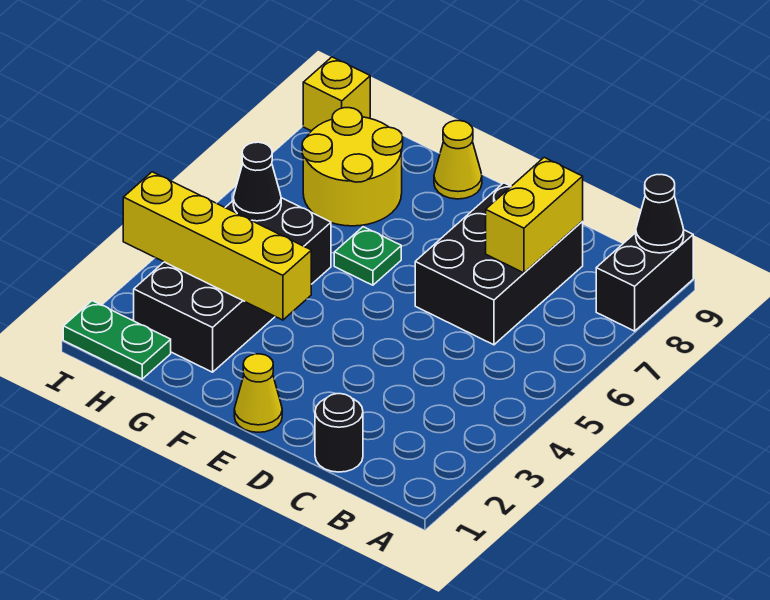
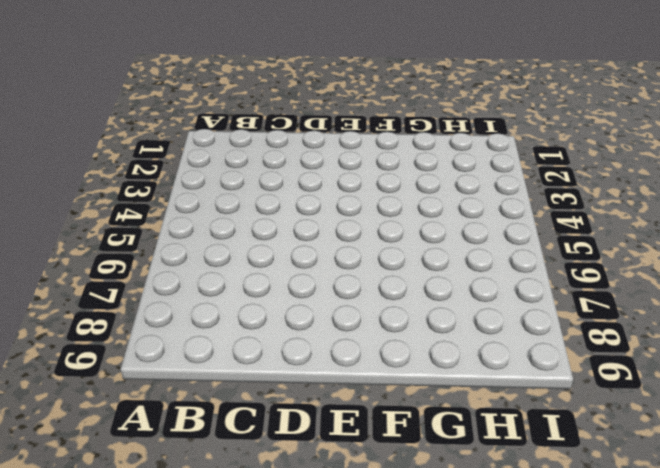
none -> black brick A8:A9 level 1
none -> black round brick C1 level 1
none -> black brick C6:D8 level 1

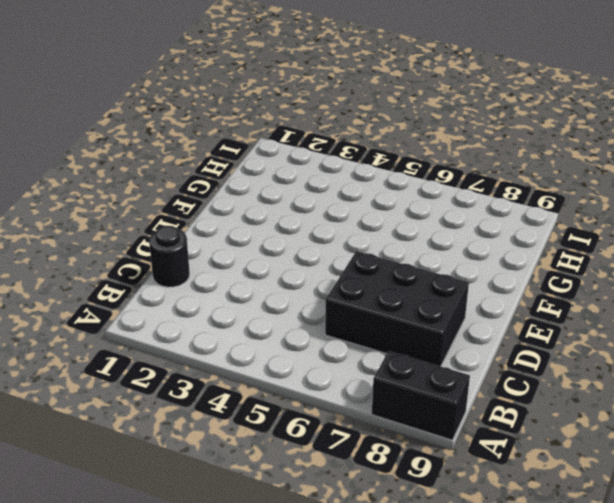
none -> yellow cone E1 level 1
none -> green plate F6 level 1
none -> yellow cone F9 level 1

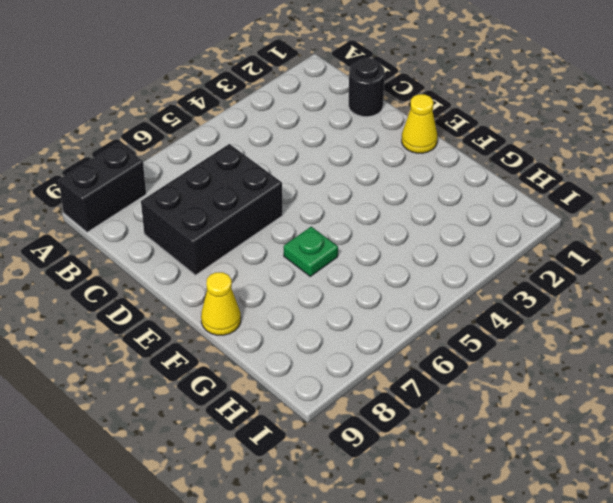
none -> black brick G2:H5 level 1
none -> yellow round brick G7:H8 level 1
none -> green plate H1:I1 level 1

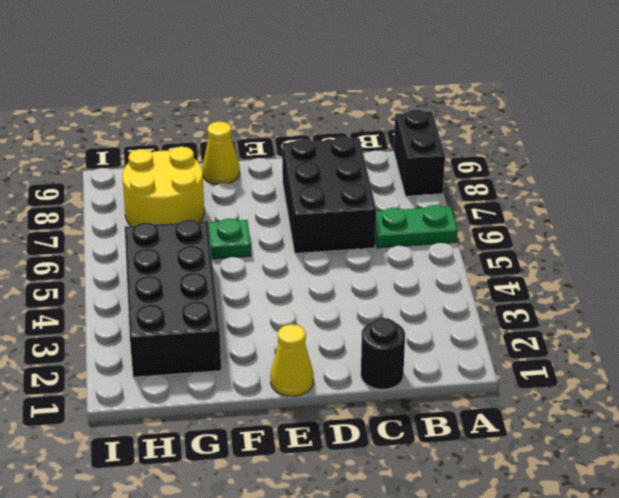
green plate A6:B6 level 1 -> green plate H1:I1 level 1
none -> yellow brick I9 level 1
none -> black cone A9 level 2
none -> yellow brick C7:C8 level 2

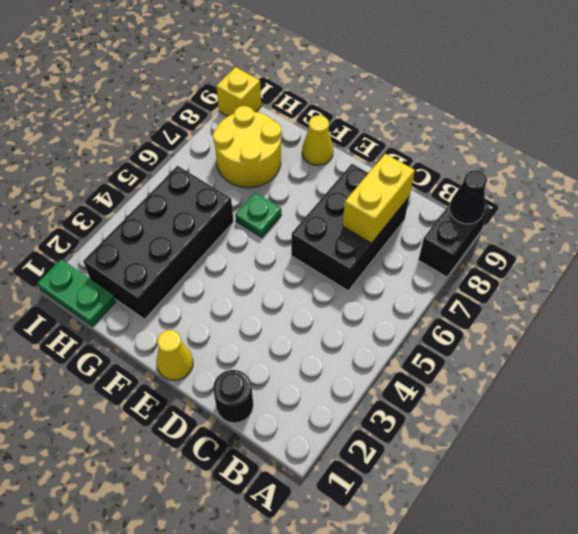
none -> yellow brick F3:I3 level 2
none -> black cone H5 level 2

